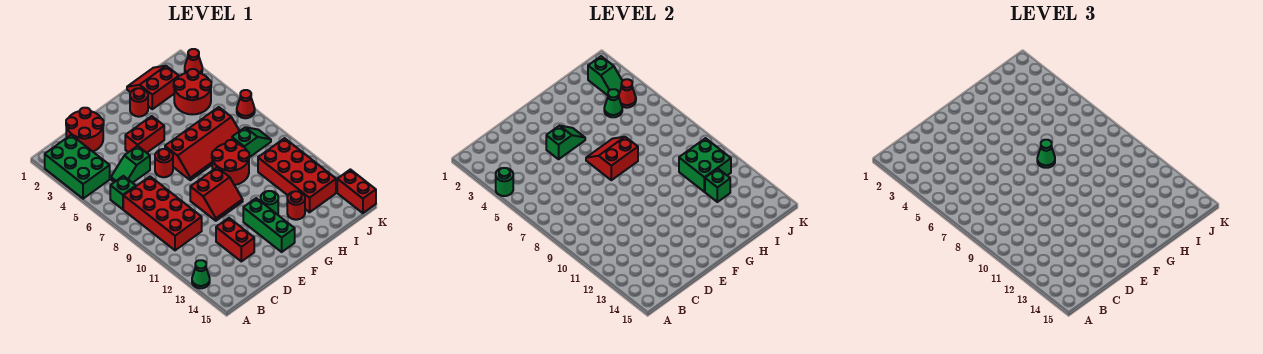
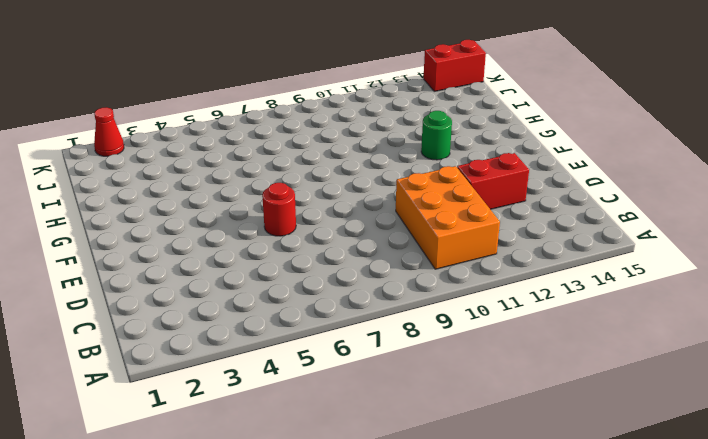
orange brick B10:D11 level 1 -> red brick B7:C10 level 1
none -> green brick A2:B4 level 1
none -> green cone A13 level 1
none -> green brick B6 level 1
none -> red round brick C1:D2 level 1

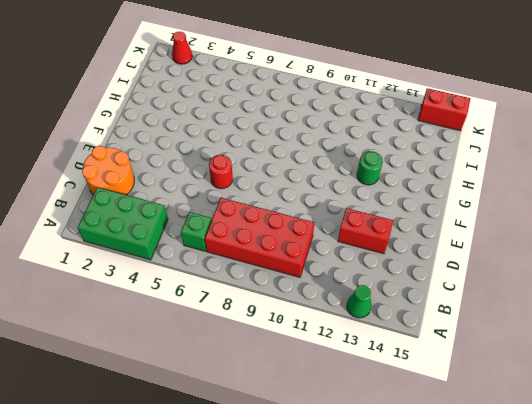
orange round brick C1:D2 level 1 -> red round brick C1:D2 level 1
none -> green slope C5:D5 level 1 top D
none -> red brick E4:F4 level 1
none -> red slope E9:F10 level 1 top 9
none -> red slope F6:I7 level 1 top 6

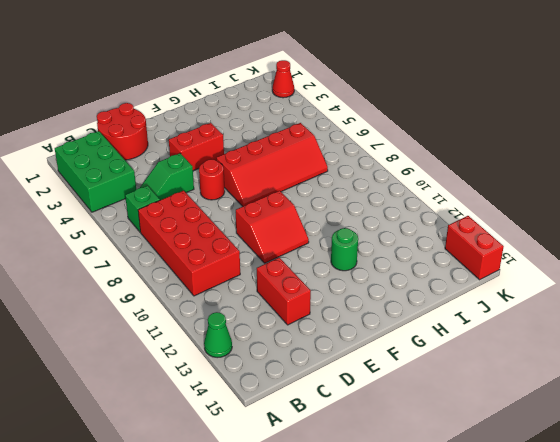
none -> green brick F12:F14 level 1
none -> red round brick G2 level 1
none -> red round brick G8:H9 level 1
none -> red slope H1:I2 level 1 top 2

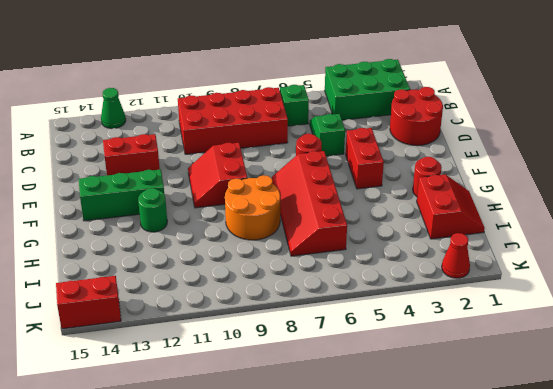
orange round brick G8:H9 level 1 -> red round brick G8:H9 level 1
none -> red round brick H13 level 1
none -> red round brick I3:J4 level 1
none -> green slope I8:J8 level 1 top I
none -> red brick I10:J13 level 1

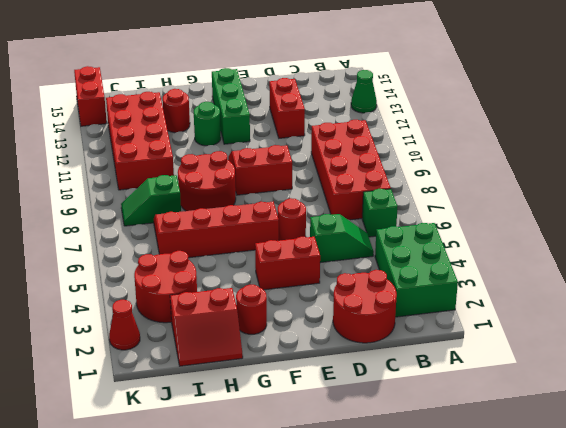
none -> red cone K6 level 1
none -> green round brick A4 level 2
none -> green slope E4:F4 level 2 top E
none -> red slope F6:G7 level 2 top 7

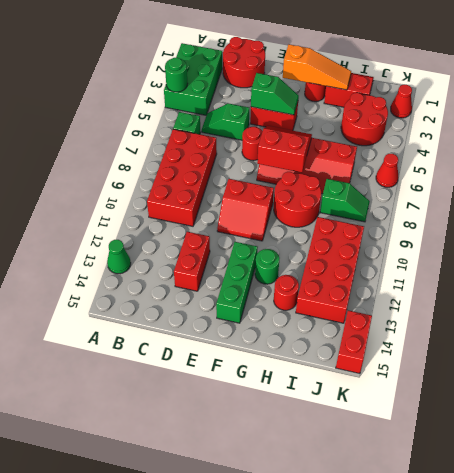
orange slope F2:H2 level 2 top F -> none
none -> green cone I4 level 2
none -> green brick I10:J11 level 2
none -> green brick I12 level 2
none -> green slope J2:J3 level 2 top 2

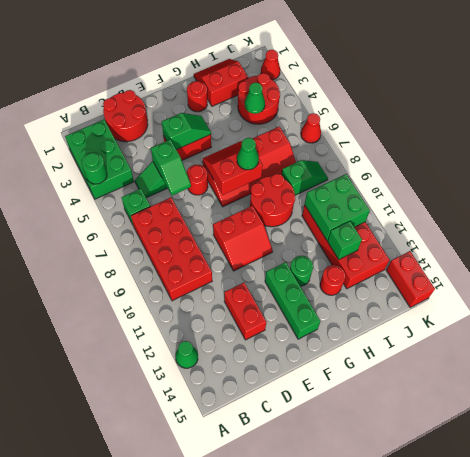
green slope D5:D6 level 2 top 5 -> green slope J2:J3 level 2 top 2
none -> red cone J4 level 2

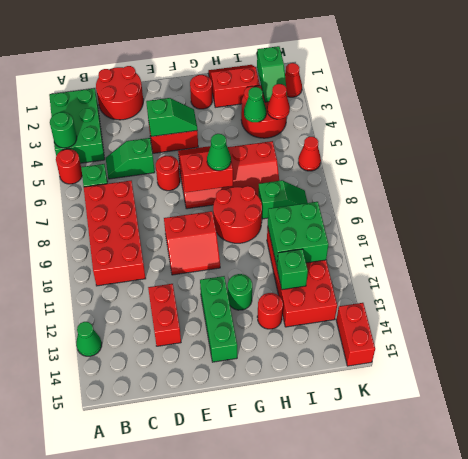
red round brick A5 level 1 -> none

